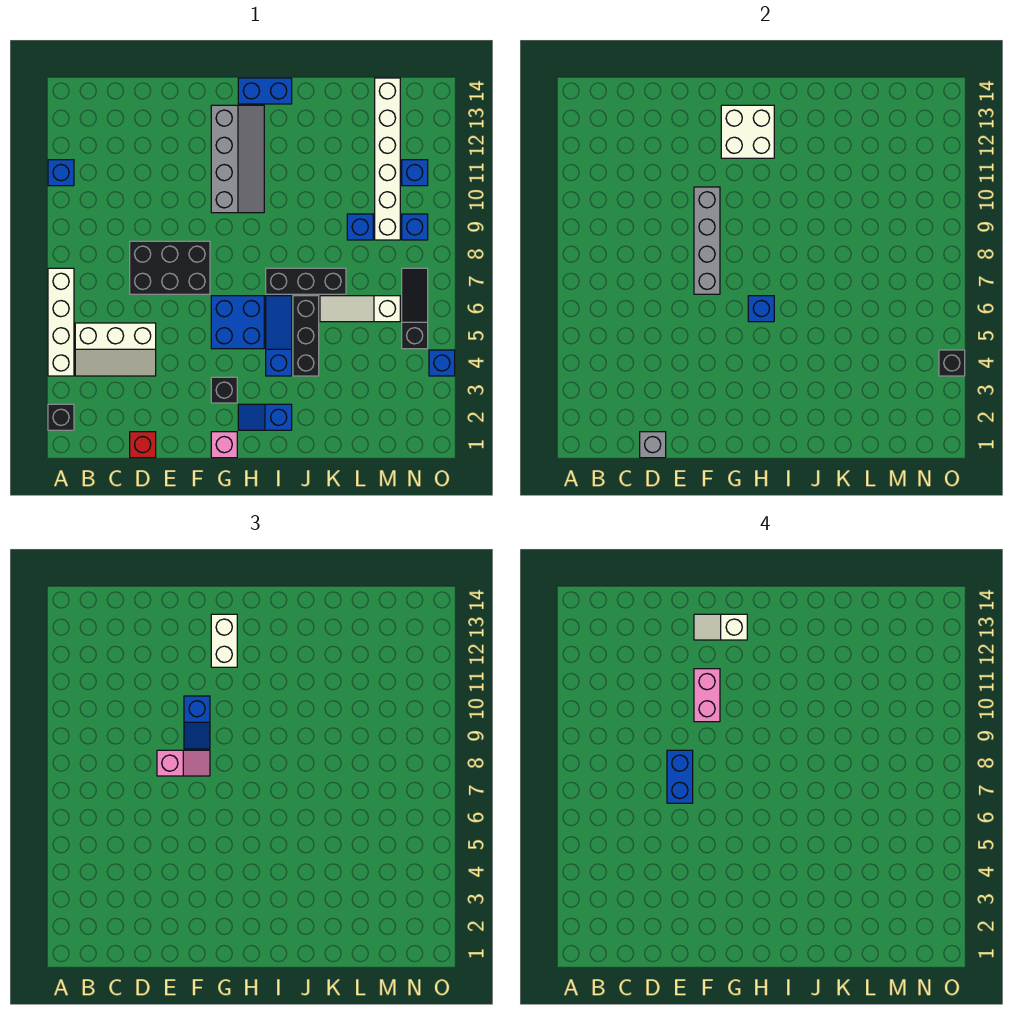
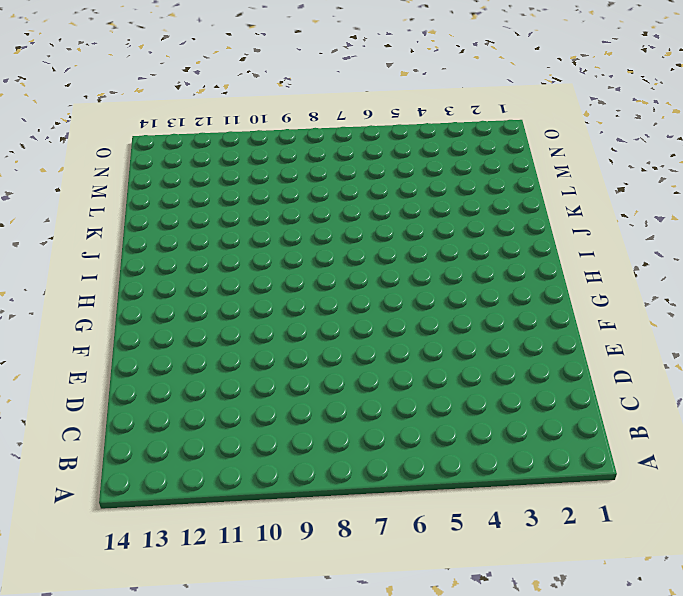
none -> black brick A2 level 1
none -> white brick A4:A7 level 1
none -> blue brick A11 level 1
none -> white slope B4:D5 level 1 top 5

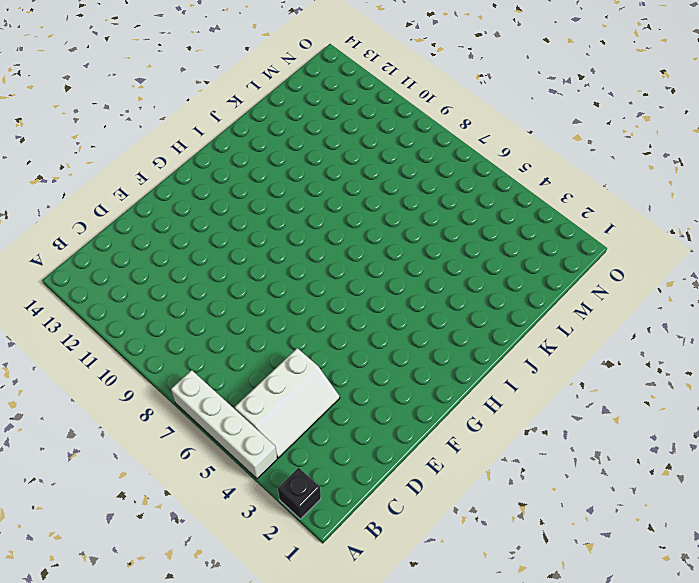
none -> blue brick A11 level 1
none -> red brick D1 level 1
none -> black brick D7:F8 level 1
none -> pink brick G1 level 1

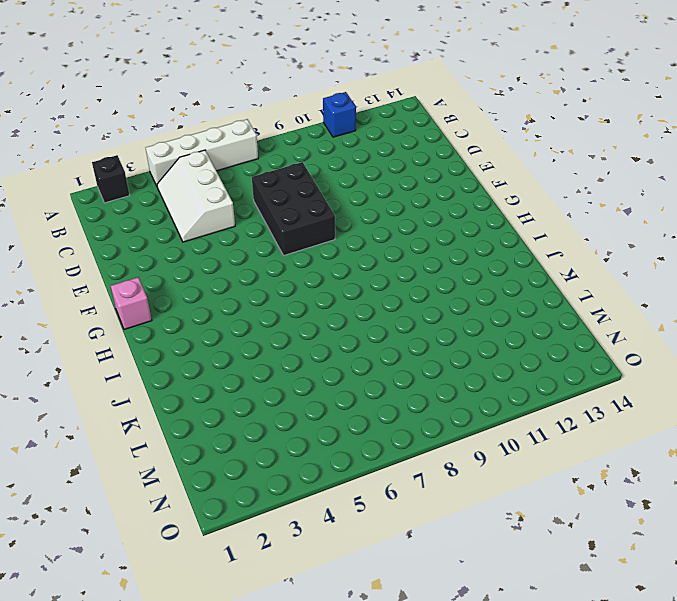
none -> red brick D1 level 1
none -> black brick G3 level 1
none -> blue brick G5:H6 level 1
none -> grey slope G10:H13 level 1 top G

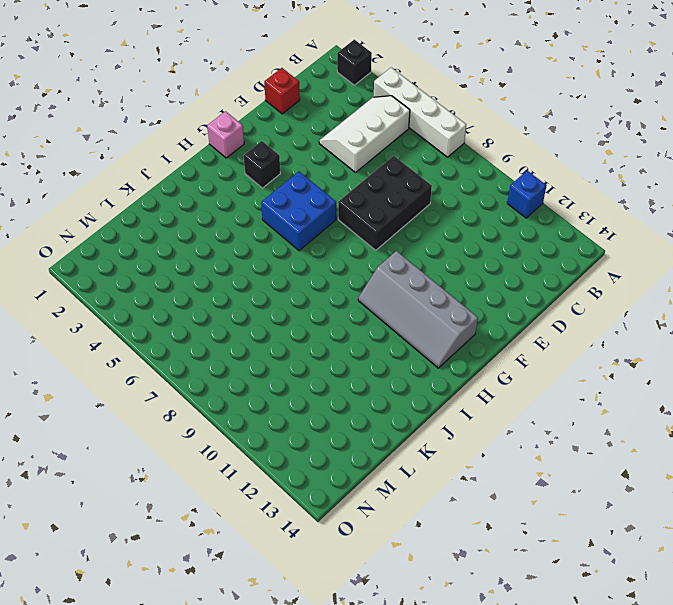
none -> blue slope H2:I2 level 1 top I
none -> blue brick H14:I14 level 1
none -> blue slope I4:I6 level 1 top 4
none -> black brick I7:K7 level 1

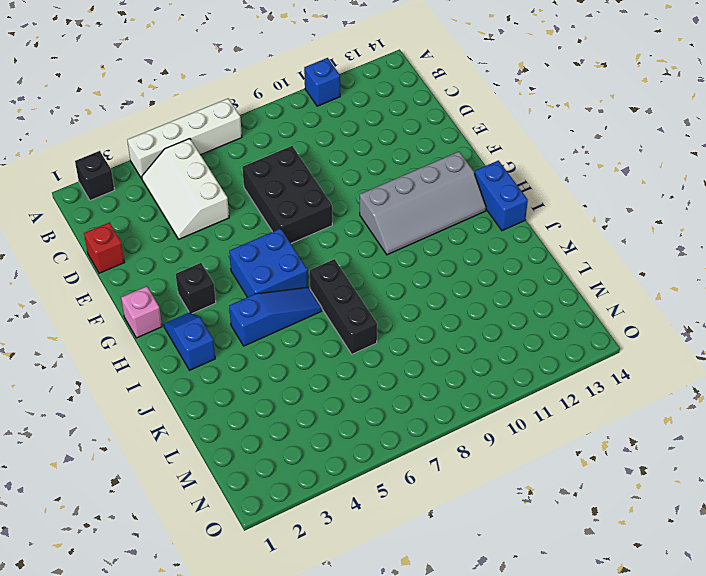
none -> black brick J4:J6 level 1
none -> white slope K6:M6 level 1 top M
none -> blue brick L9 level 1
none -> white brick M9:M14 level 1

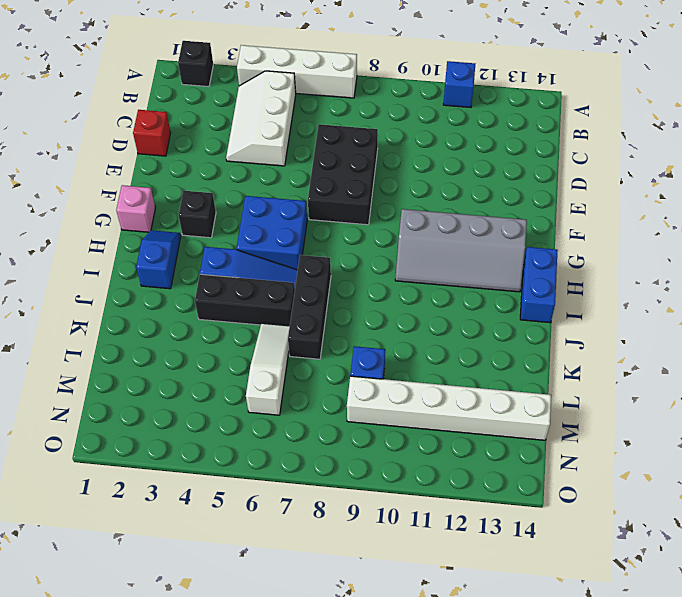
none -> black slope N5:N7 level 1 top 5
none -> blue brick N9 level 1
none -> blue brick N11 level 1
none -> blue brick O4 level 1

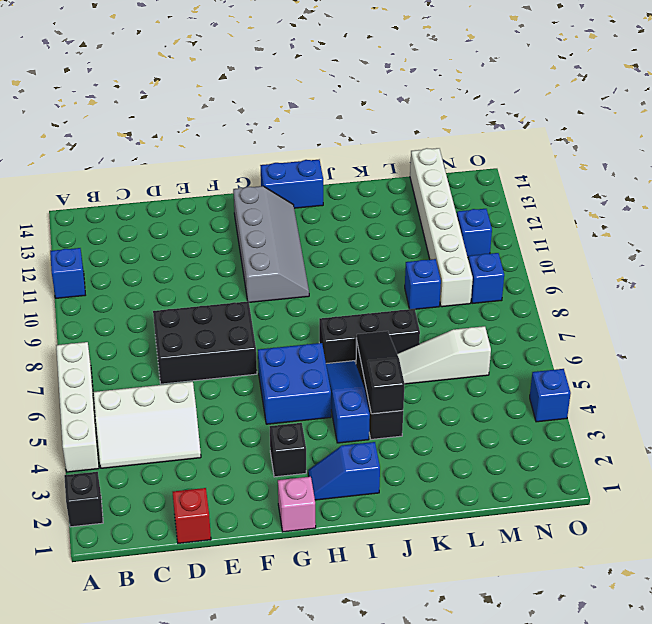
black slope J4:J6 level 2 top 4 -> black slope N5:N7 level 1 top 5
none -> grey brick D1 level 2
none -> grey brick F7:F10 level 2
none -> white brick G12:H13 level 2
none -> blue brick H6 level 2

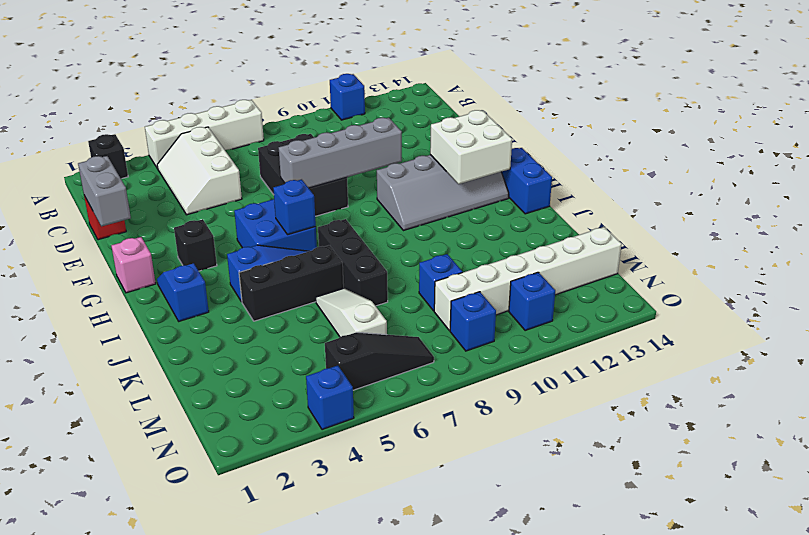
grey brick D1:E1 level 2 -> grey brick D1 level 2
none -> black brick O4 level 2
none -> pink slope E8:F8 level 3 top E
none -> blue slope F9:F10 level 3 top 10
none -> white brick G12:G13 level 3

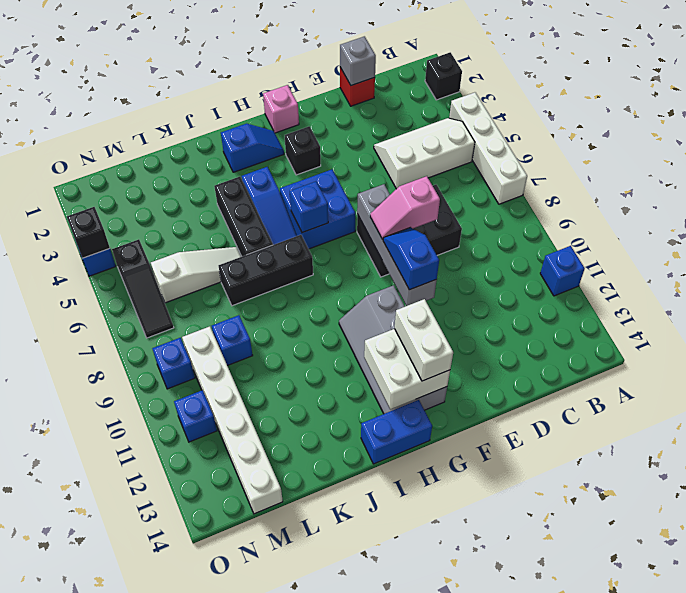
none -> blue brick E7:E8 level 4
none -> pink brick F10:F11 level 4
none -> white slope F13:G13 level 4 top G

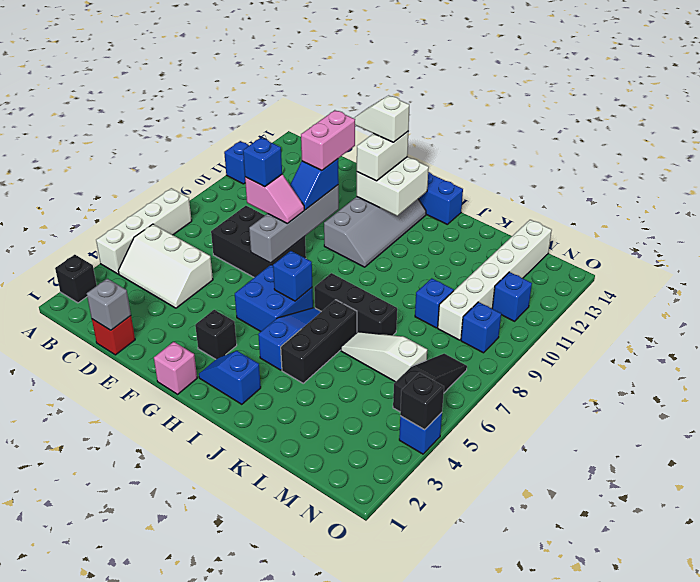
blue brick E8 level 4 -> blue brick E7:E8 level 4

